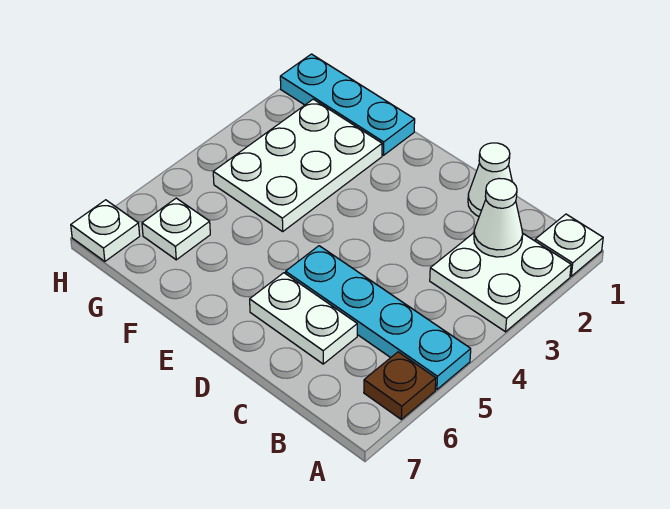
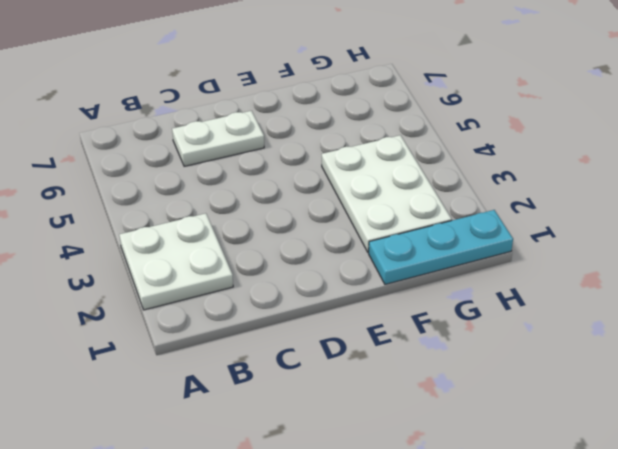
none -> white plate A1 level 1
none -> cyan plate A5:D5 level 1

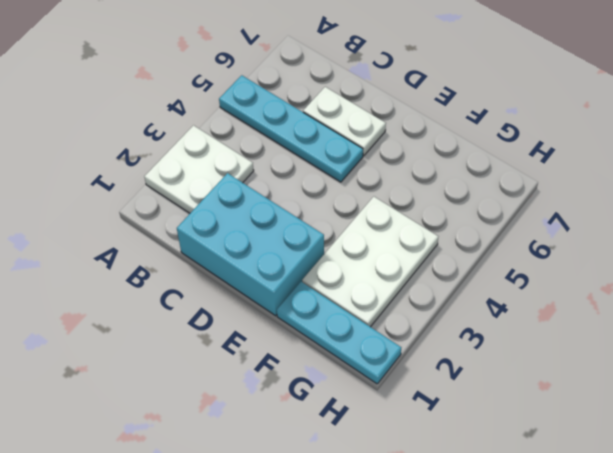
cyan brick C1:E2 level 1 -> white cone C1 level 1
none -> white plate A1 level 1
none -> brown plate A6 level 1

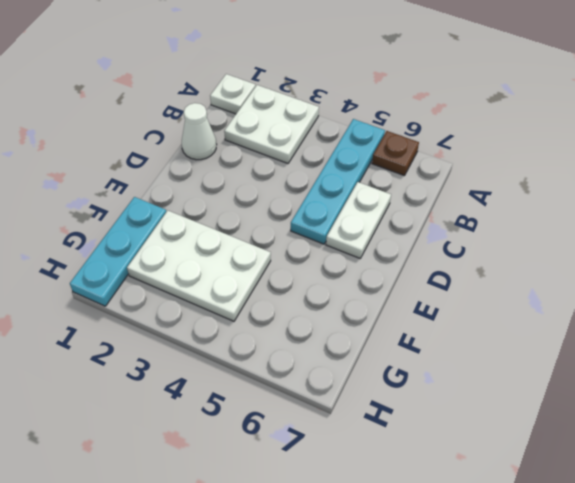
none -> white plate G6 level 1
none -> white plate H7 level 1

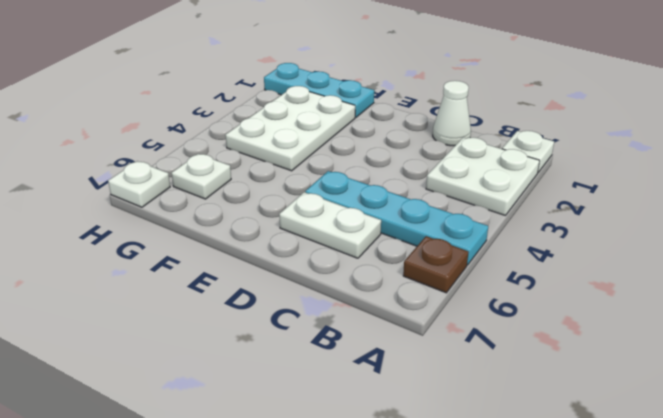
none -> white cone B2 level 2

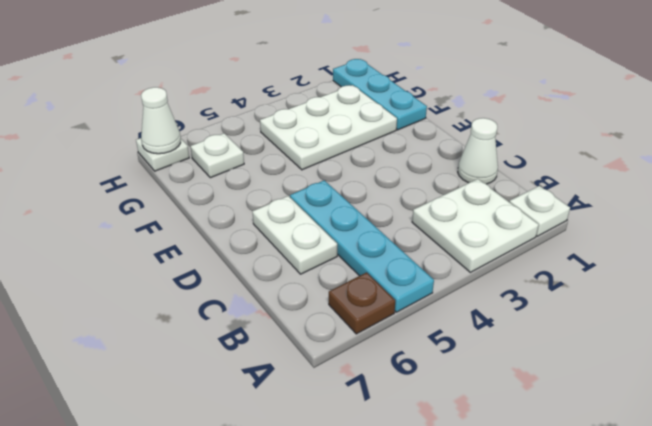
white cone H7 level 2 -> white cone B2 level 2

